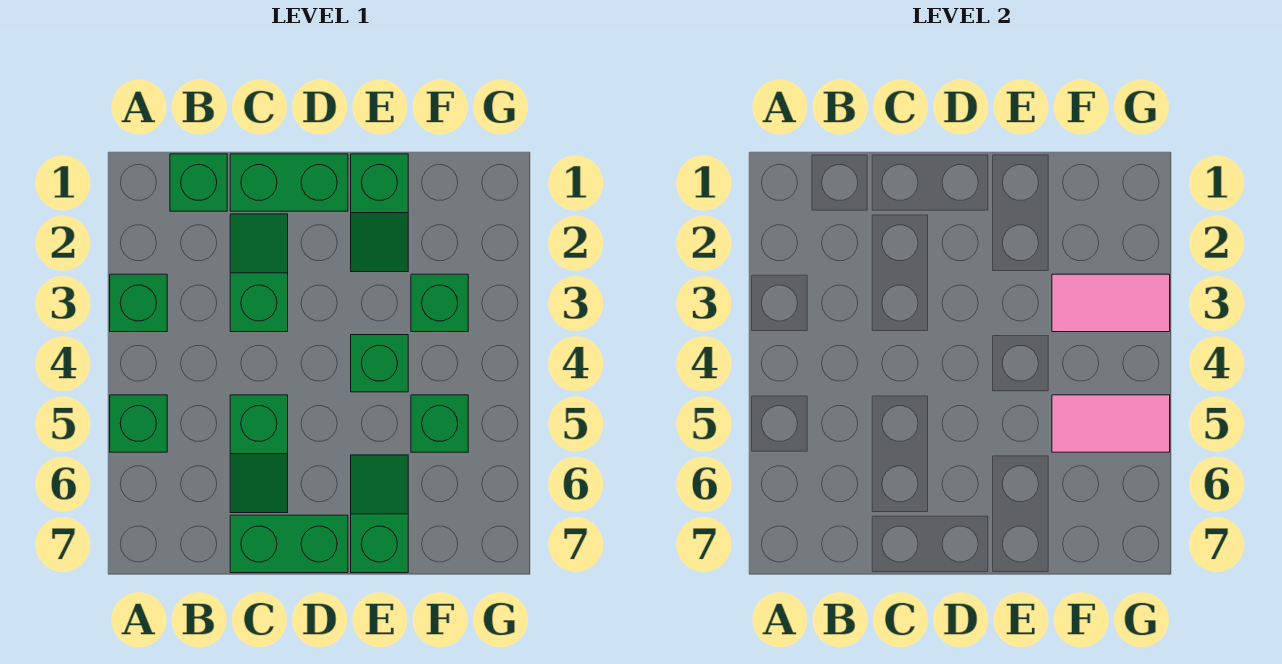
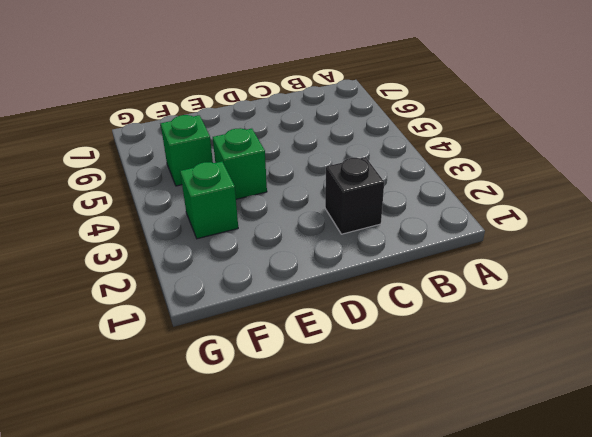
black brick C2 level 1 -> green slope C2:C3 level 1 top 3
none -> green brick A3 level 1
none -> green brick A5 level 1
none -> green brick B1 level 1

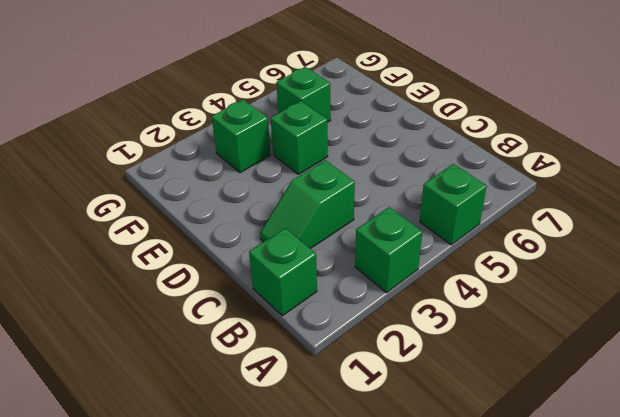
none -> green brick C1:D1 level 1
none -> green slope C5:C6 level 1 top 5
none -> green brick C7:D7 level 1

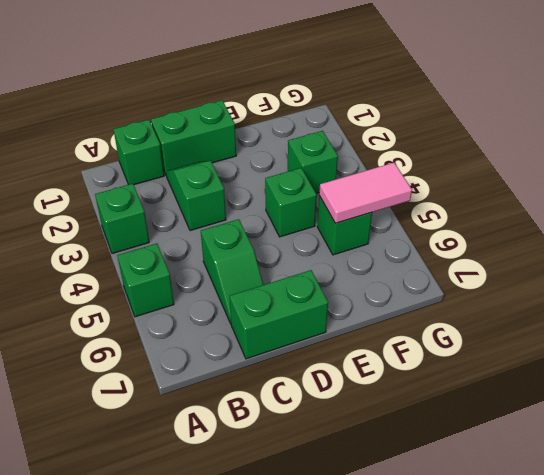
none -> green slope E1:E2 level 1 top 1
none -> green slope E6:E7 level 1 top 7
none -> pink tile F3:G3 level 2

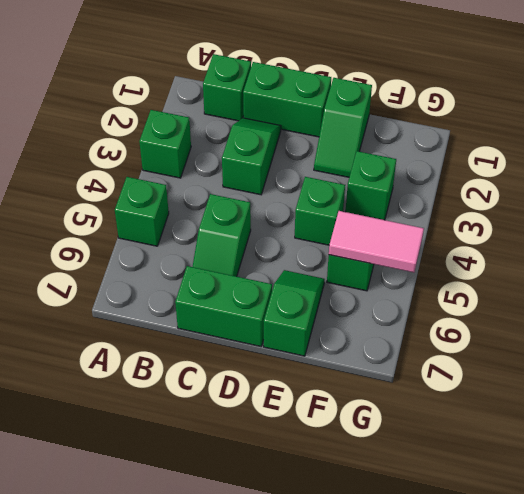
none -> pink tile F3:G3 level 2

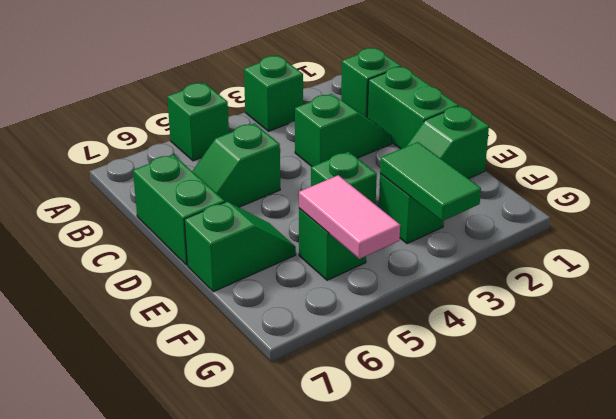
green tile F3:G3 level 2 -> pink tile F3:G3 level 2

